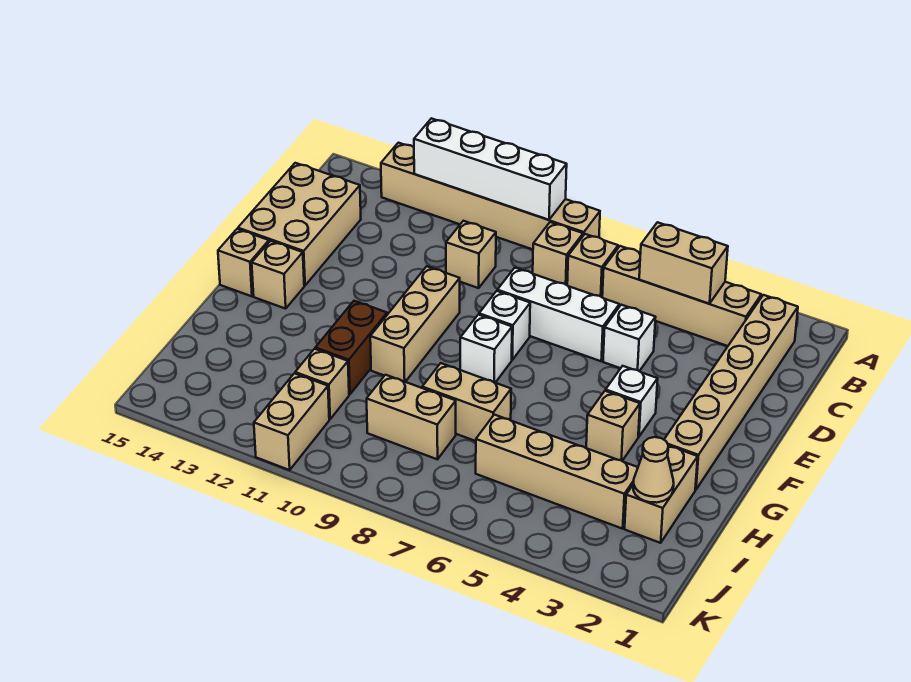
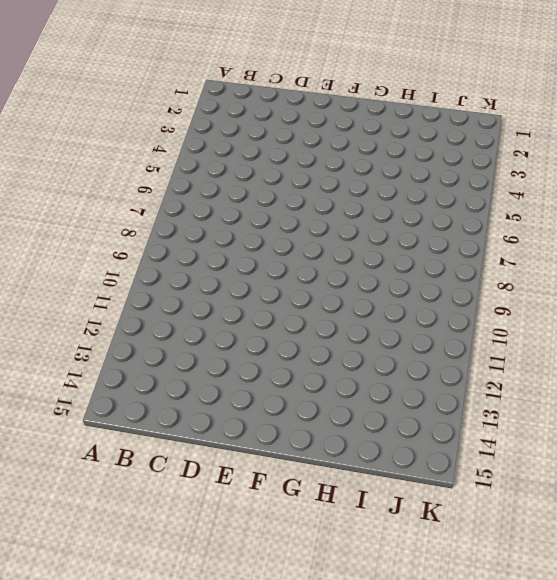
none -> tan brick A8:A13 level 1
none -> tan brick B2:G2 level 1
none -> tan brick B3:B6 level 1

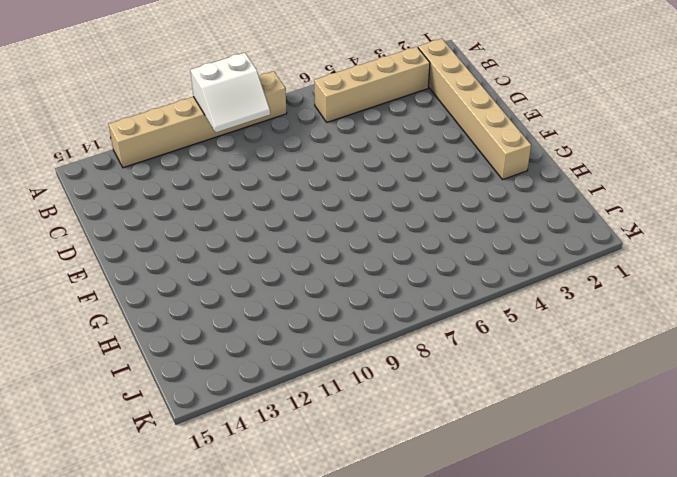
white slope A9:B10 level 2 top A -> white brick A9:A12 level 2
none -> tan brick B7 level 1
none -> tan brick B8 level 1
none -> tan brick C10 level 1

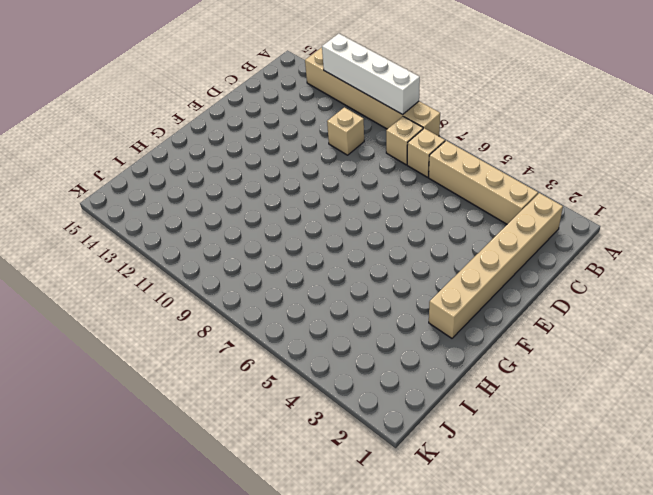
none -> tan brick C14:E15 level 1
none -> white brick D5 level 1
none -> white brick D6:D8 level 1

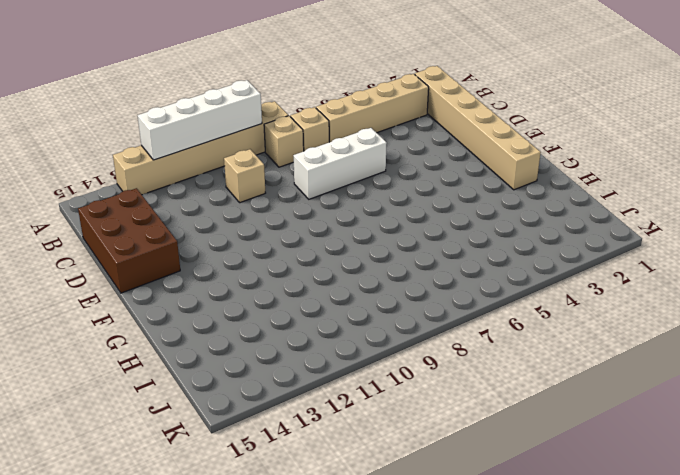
brown brick C14:E15 level 1 -> tan brick C14:E15 level 1
none -> white brick D5 level 1
none -> white brick E8 level 1
none -> tan brick E10:G10 level 1

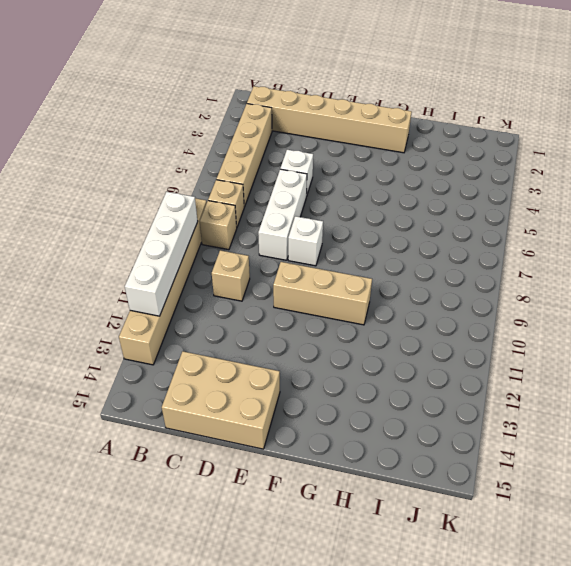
none -> white brick F4 level 1
none -> white brick F8 level 1
none -> tan brick F14 level 1

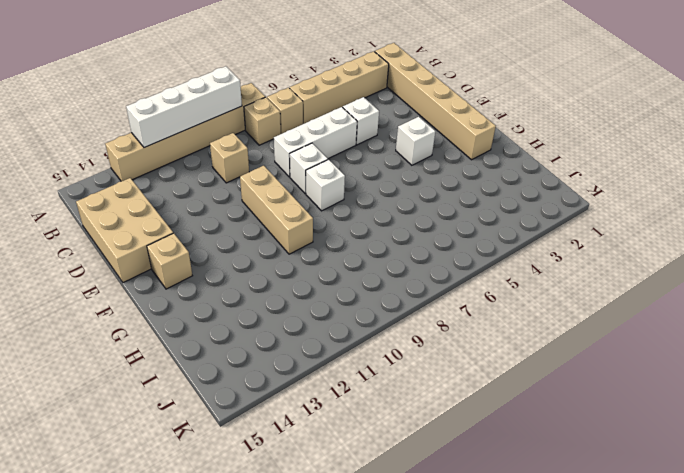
none -> tan brick F15 level 1
none -> tan brick G4 level 1
none -> brown brick G11:H11 level 1

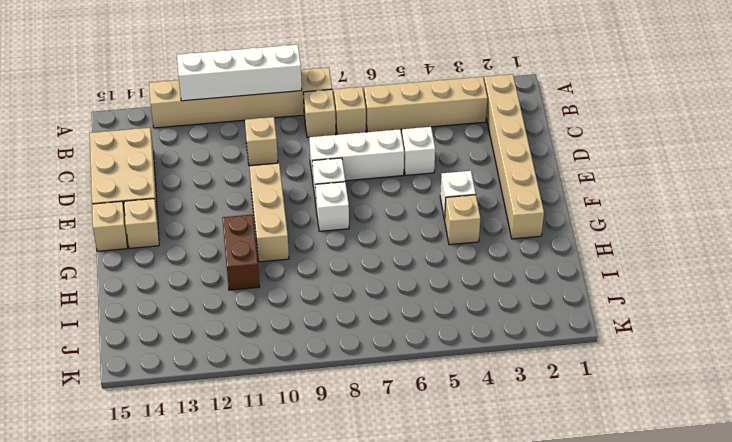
none -> tan brick H2:I2 level 1
none -> tan brick H7:H8 level 1
none -> tan brick I3:I6 level 1

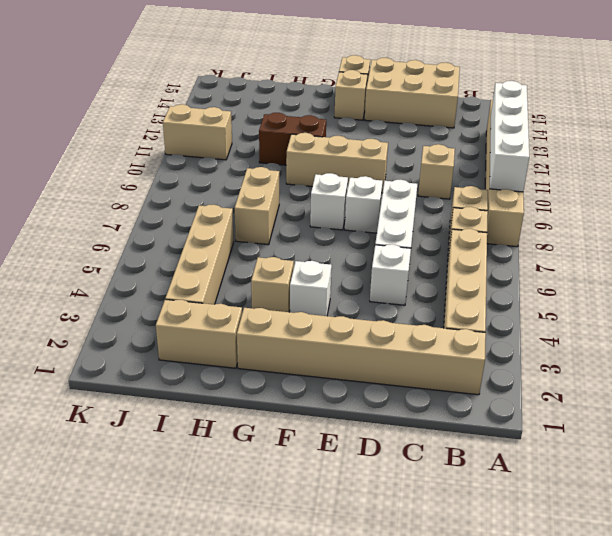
none -> tan brick I8:I9 level 1
none -> tan brick I11 level 1
none -> tan brick B4:B5 level 2

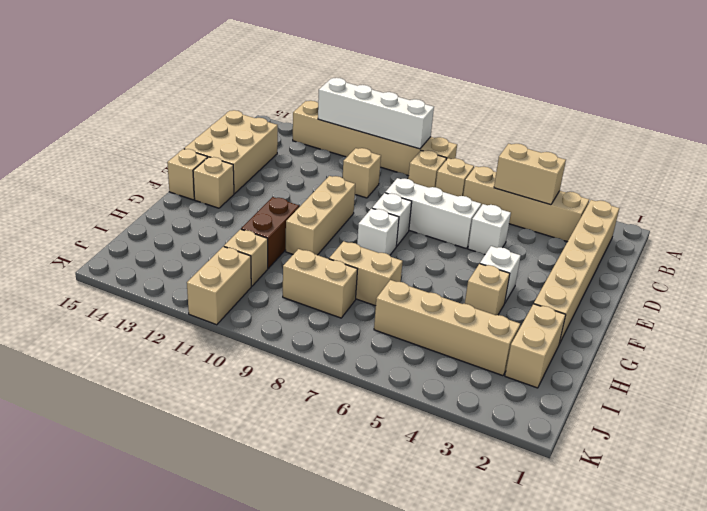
none -> tan cone I2 level 2

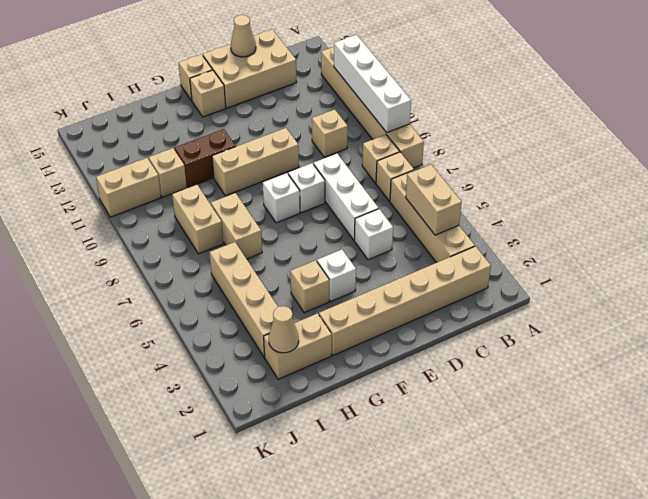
tan cone D15 level 2 -> none

